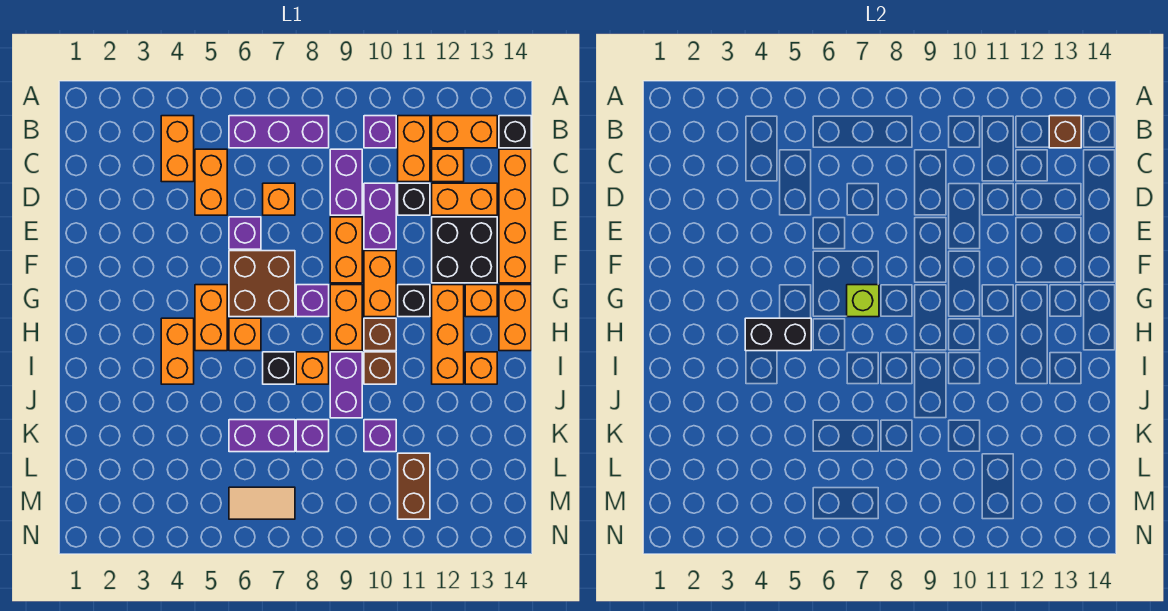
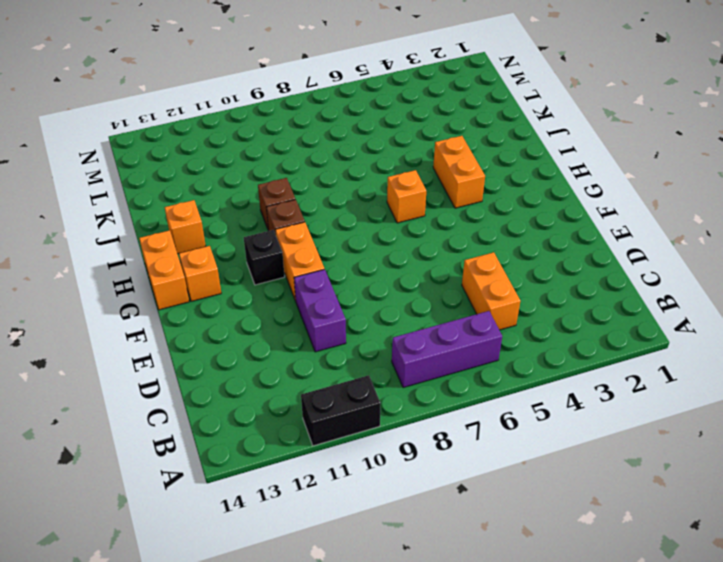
black brick A10:A11 level 1 -> black brick H4:H5 level 2
none -> orange brick B4:C4 level 1
none -> purple brick B10 level 1
none -> orange brick B11:C11 level 1
none -> orange brick B12:B13 level 1

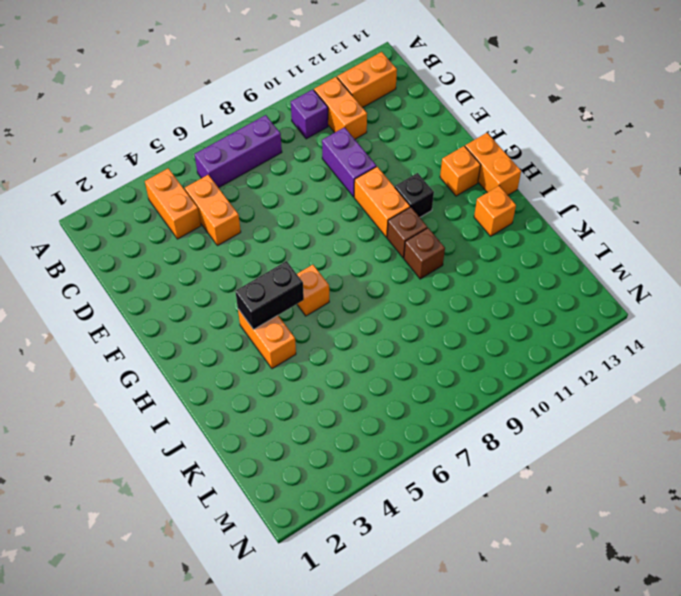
none -> black brick B14 level 1
none -> purple brick C9:D9 level 1
none -> orange brick C12 level 1
none -> orange brick C14:F14 level 1

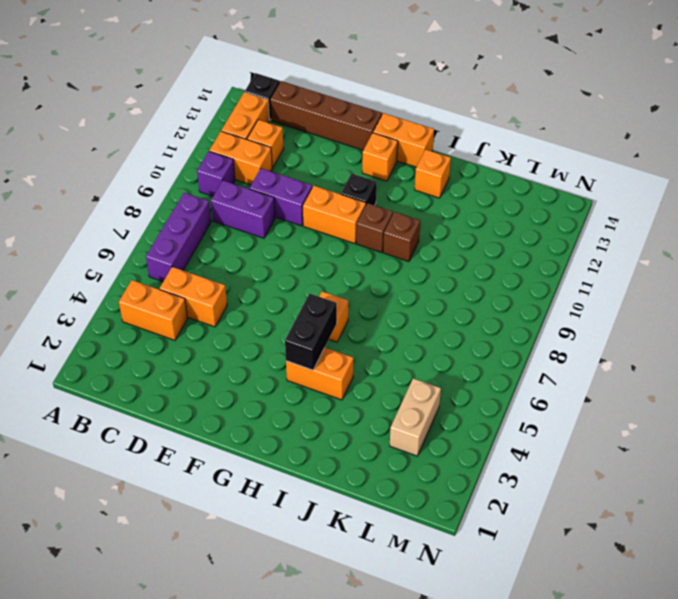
brown brick C14:F14 level 1 -> orange brick C14:F14 level 1
tan brick L3:L4 level 1 -> none
none -> orange brick D7 level 1
none -> black brick D11 level 1
none -> orange brick D12:D13 level 1
none -> purple brick E6 level 1

